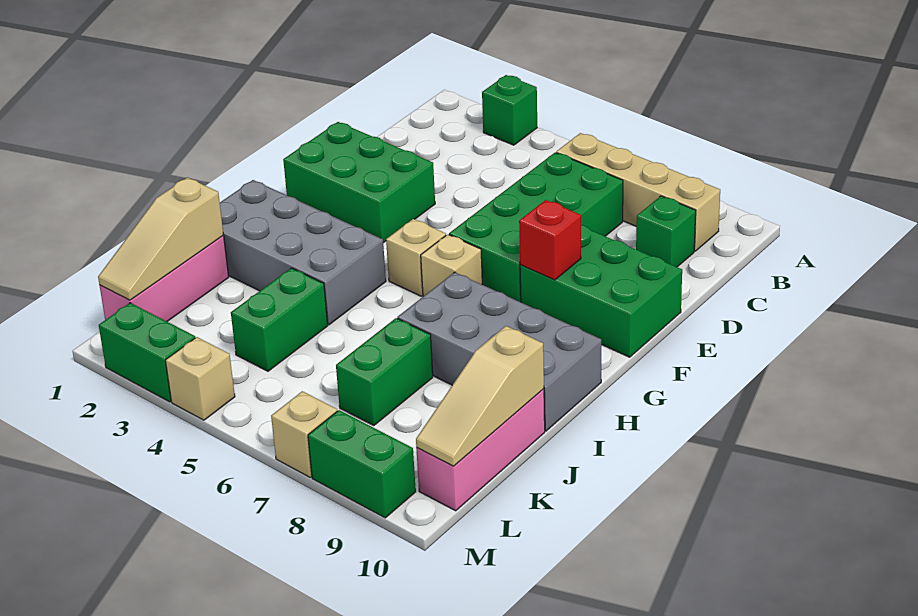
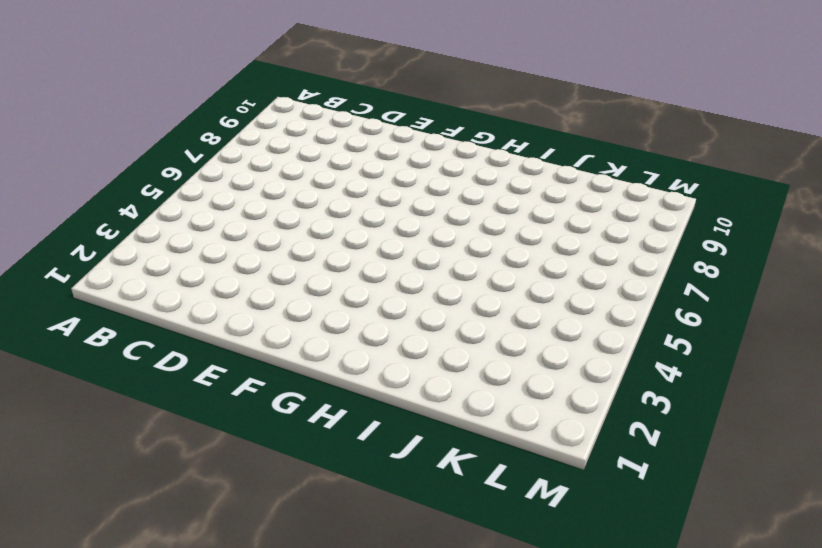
none -> green brick A3 level 1
none -> tan brick B6:B9 level 1
none -> green brick C6:F7 level 1

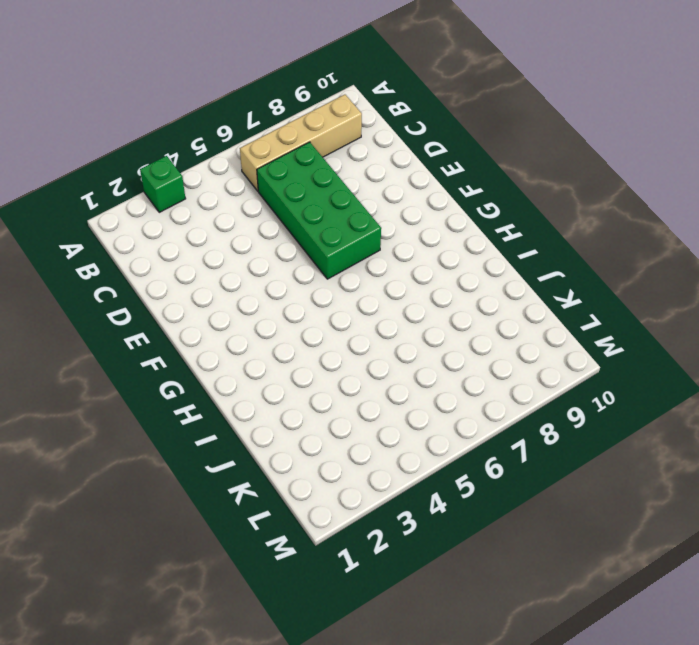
none -> green brick C9 level 1
none -> green brick E1:F3 level 1
none -> green brick E8:F10 level 1

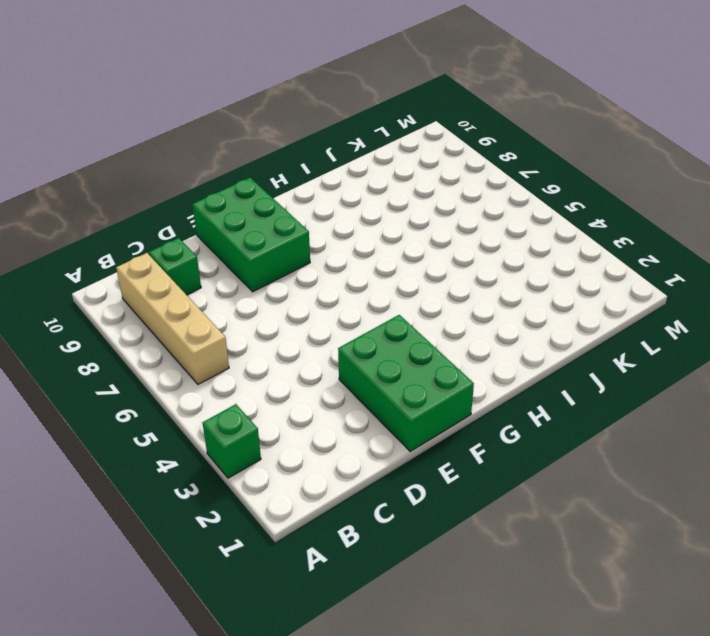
none -> green brick C6:F7 level 1
none -> tan brick G5 level 1
none -> tan brick G6 level 1

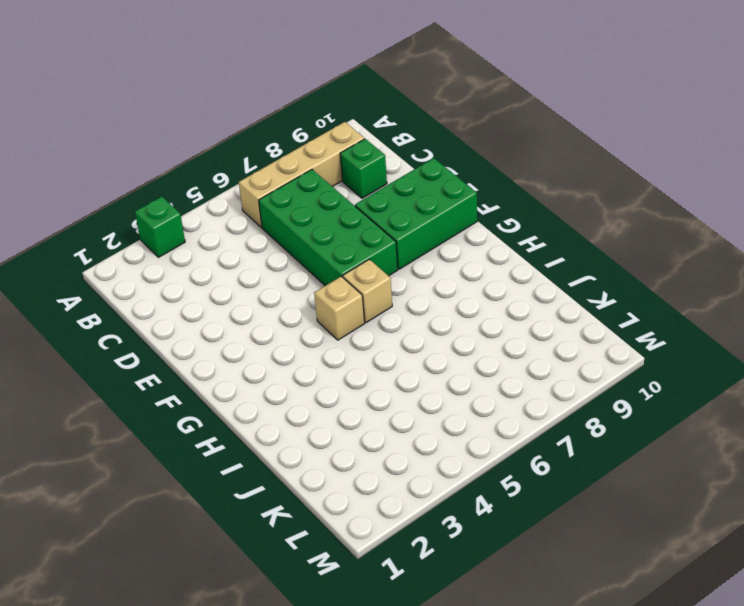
none -> green brick E1:F3 level 1
none -> grey brick H1:I4 level 1
none -> grey brick H7:I10 level 1

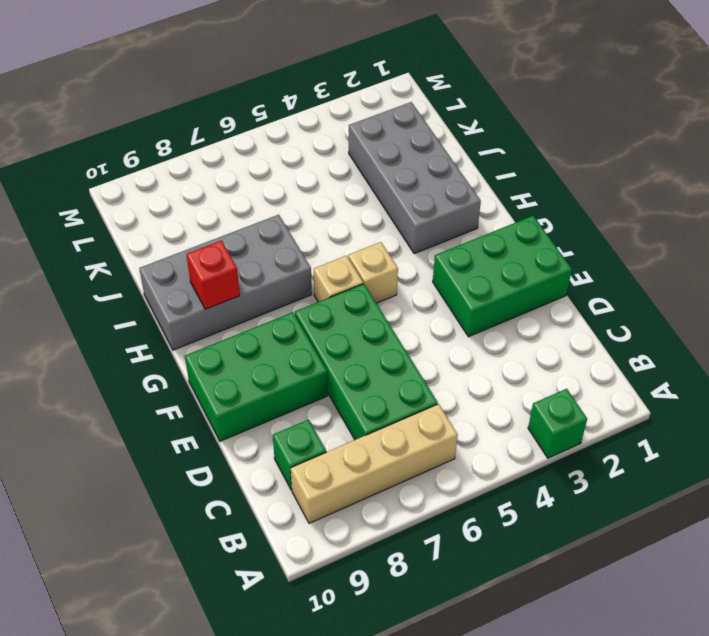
grey brick H2:K3 level 1 -> grey brick H1:I4 level 1
red brick H9 level 2 -> red brick F8 level 2
none -> pink brick J1:L1 level 1
none -> green brick J4:K4 level 1
none -> green brick J7:K7 level 1

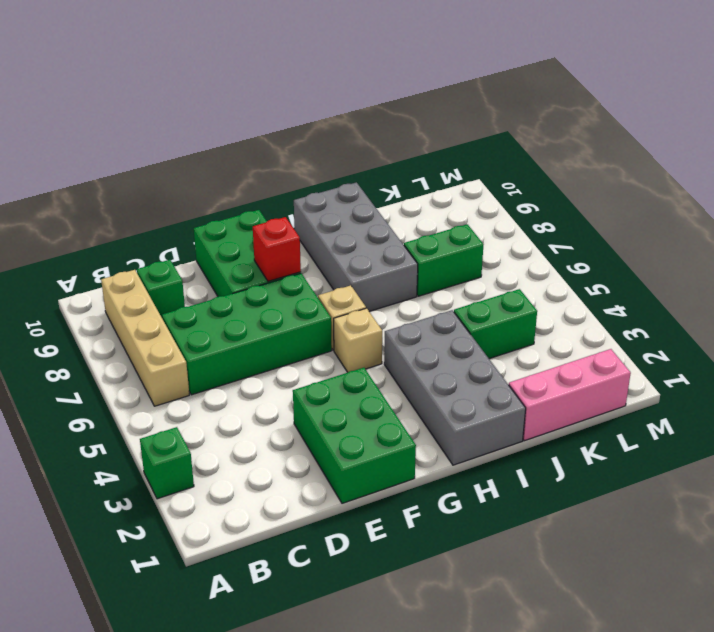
none -> pink brick J10:L10 level 1
none -> green brick M2:M3 level 1
none -> tan brick M4 level 1

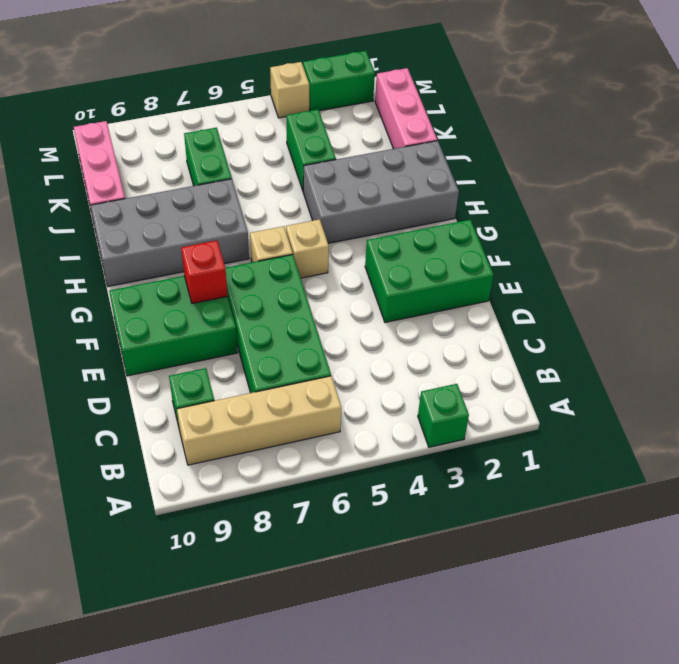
none -> tan brick M7 level 1
none -> green brick M8:M9 level 1
none -> tan slope J1:L1 level 2 top J

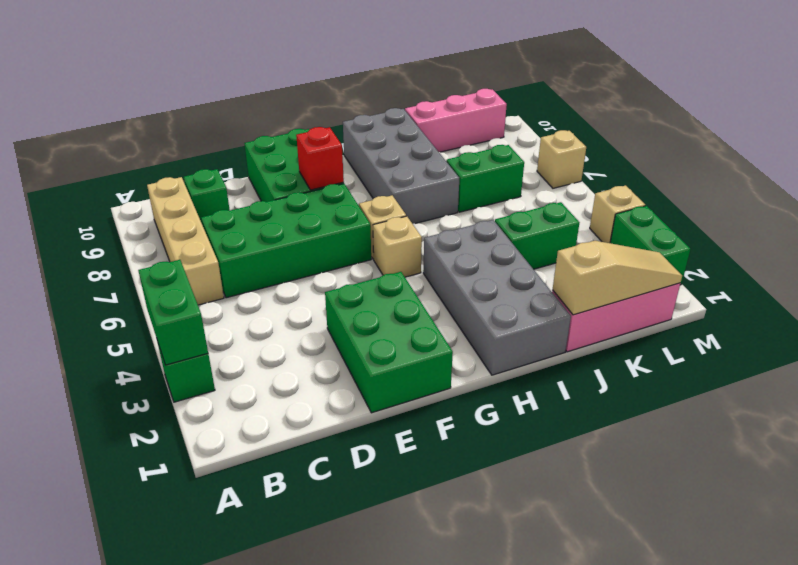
green brick A3:A4 level 2 -> green brick M8:M9 level 1
none -> tan slope J10:L10 level 2 top J

